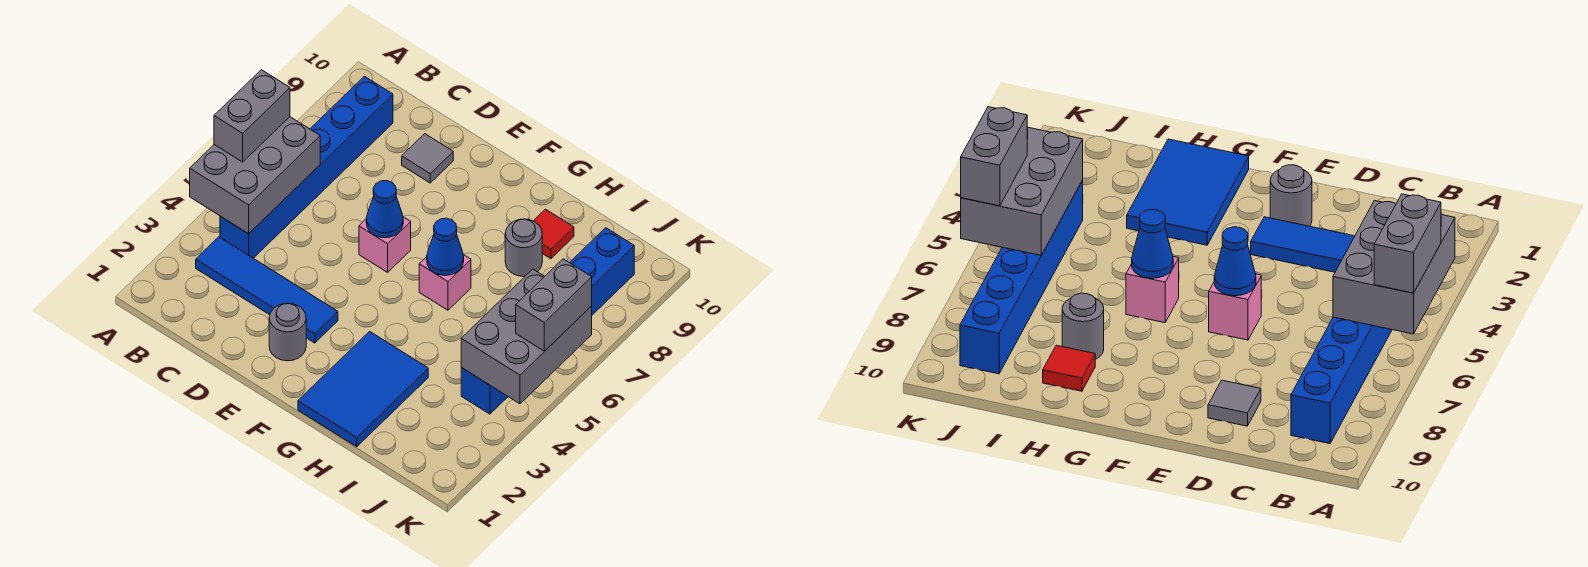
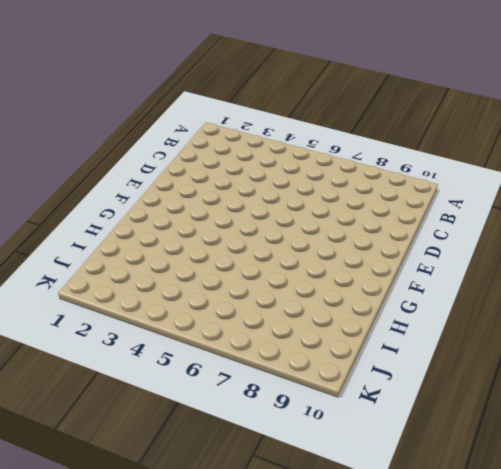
none -> blue tile B3:E3 level 1
none -> blue brick B4:B9 level 1
none -> grey tile D9 level 1

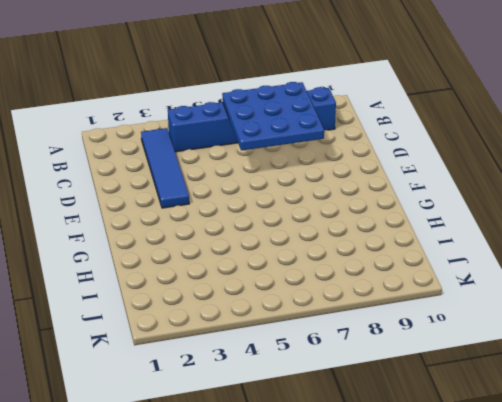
blue plate B6:D8 level 2 -> grey brick A4:B6 level 2
none -> grey tile D9 level 1
none -> grey round brick E2 level 1
none -> pink brick E6 level 1

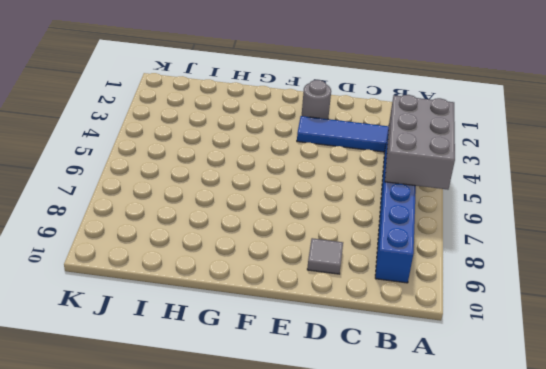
none -> pink brick E6 level 1
none -> blue tile G1:H3 level 1
none -> pink brick G6 level 1

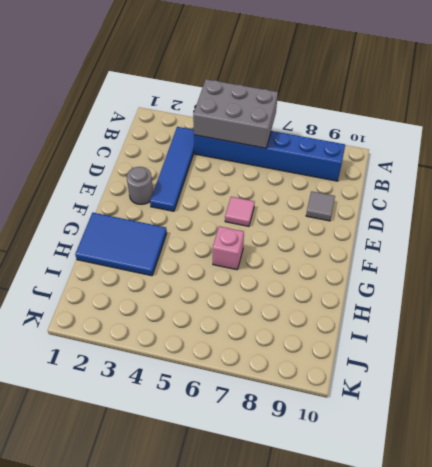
pink tile E6 level 1 -> pink brick E6 level 1
none -> grey round brick H8 level 1
none -> red tile H9 level 1
none -> blue brick J4:J9 level 1

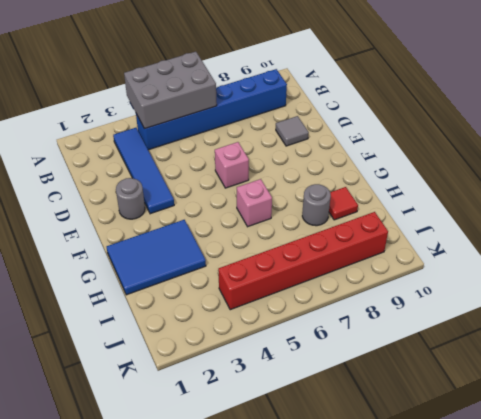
red brick J4:J9 level 1 -> blue brick J4:J9 level 1
none -> blue cone E6 level 2
none -> blue cone G6 level 2
none -> grey brick J4:K6 level 2

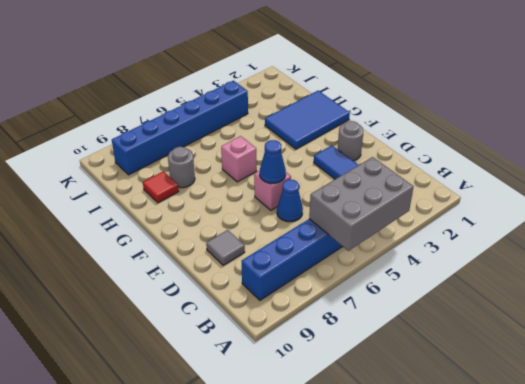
blue cone D6 level 1 -> blue cone G6 level 2
none -> grey brick J4:K6 level 2
none -> grey brick A5:A6 level 3
none -> grey brick K5:K6 level 3

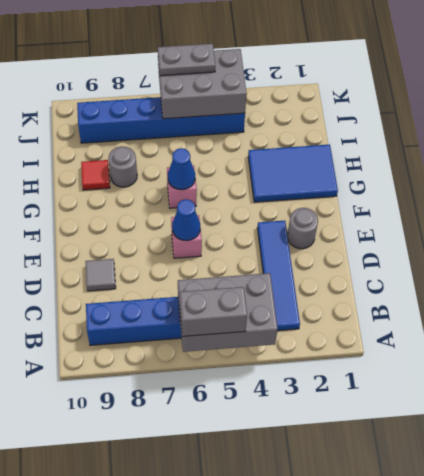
grey plate K5:K6 level 3 -> grey brick K5:K6 level 3

